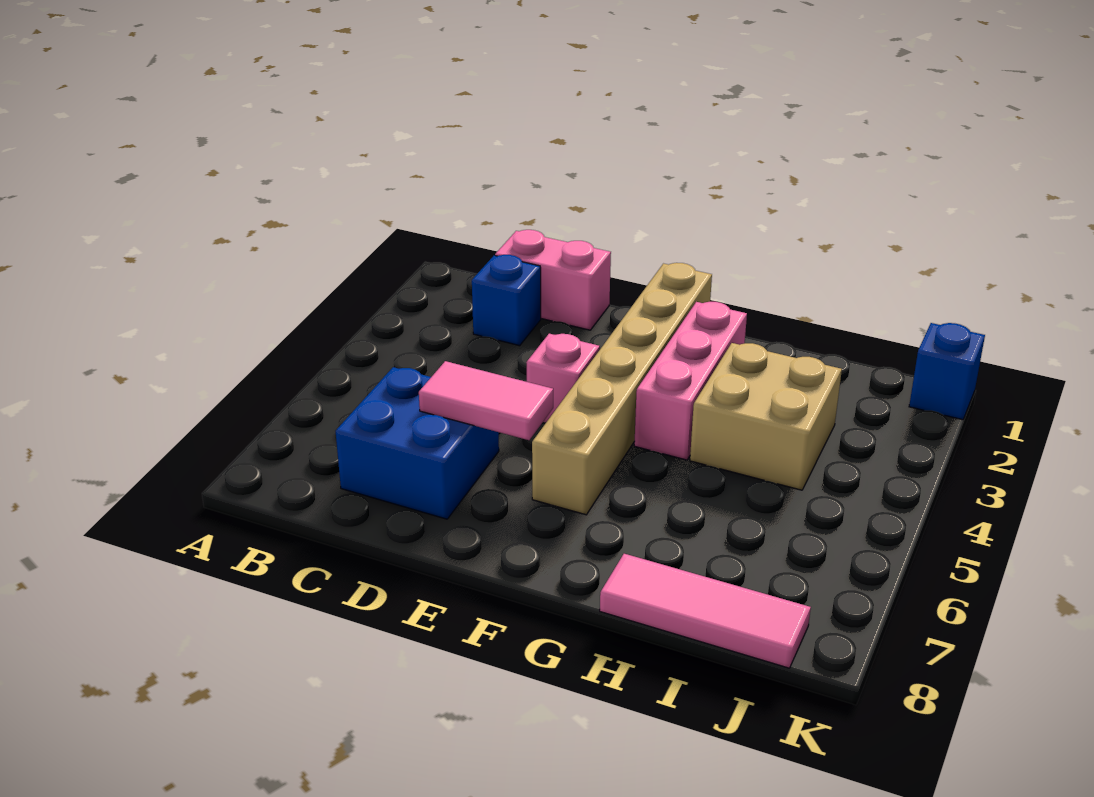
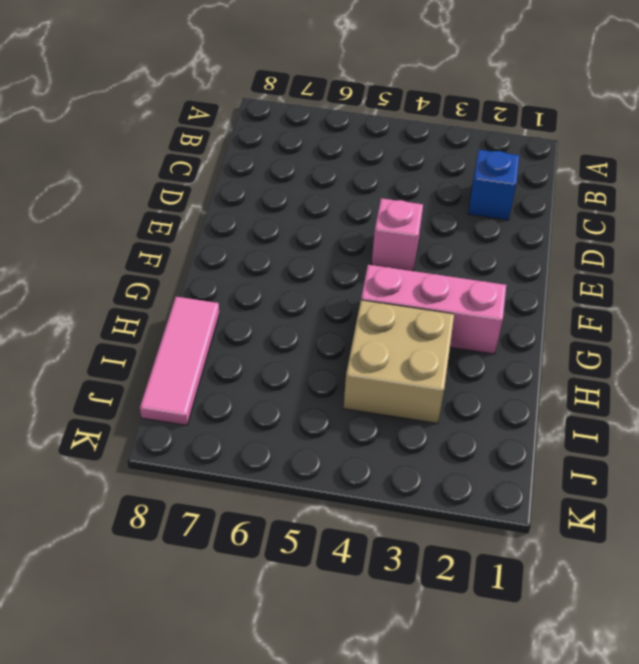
none -> pink brick C1:D1 level 1
none -> blue brick C6:D7 level 1

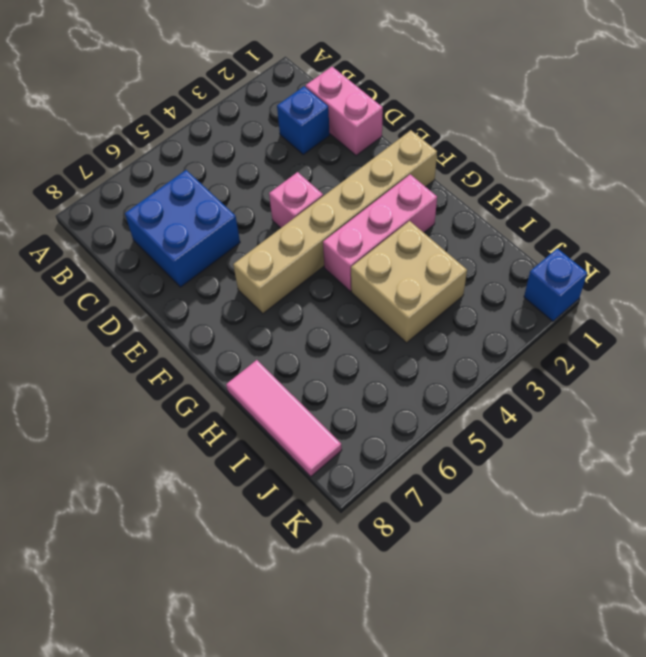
none -> pink tile D6:E6 level 2

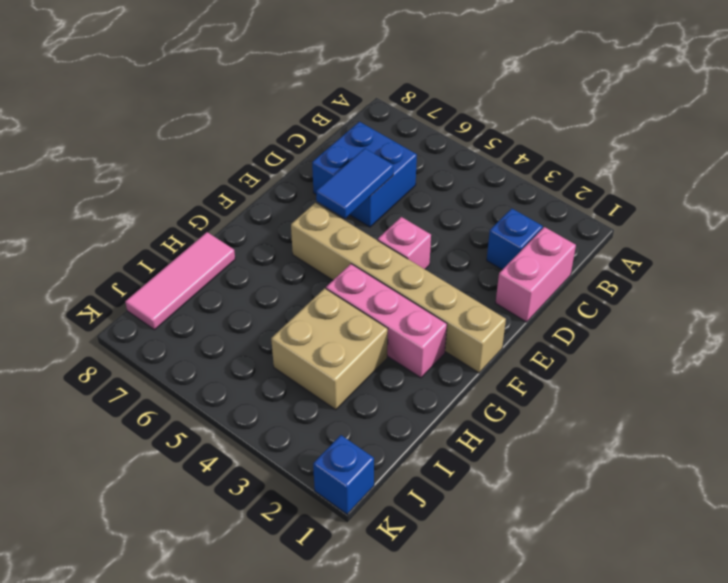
blue tile D6:E6 level 2 -> pink tile D6:E6 level 2

